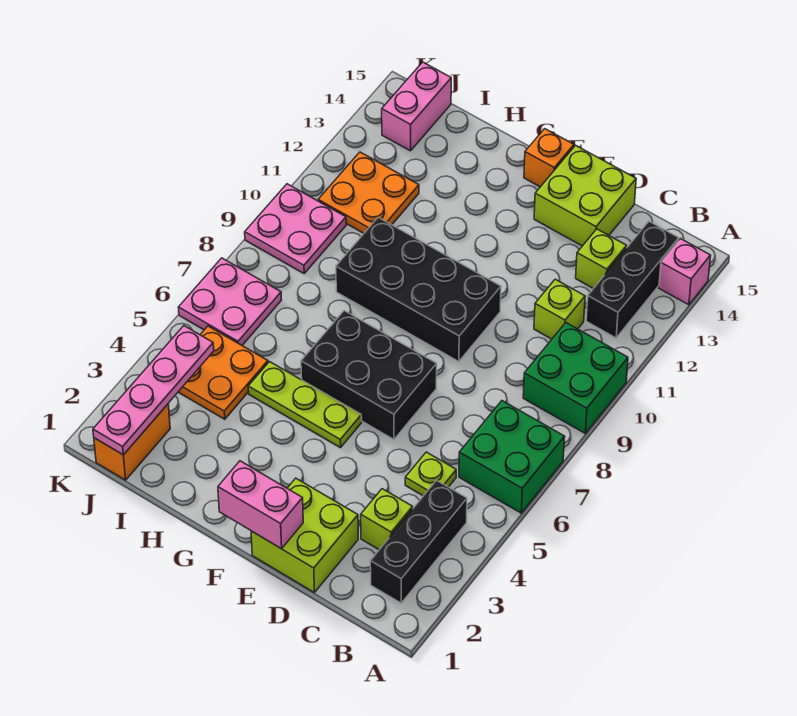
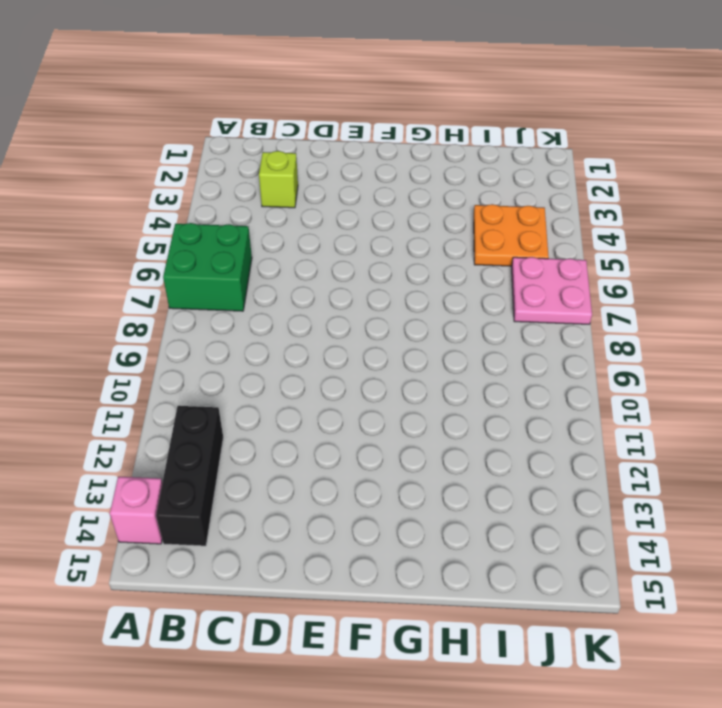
none -> green brick A9:B10 level 1
none -> black brick B2:B4 level 1
none -> lime plate C5 level 1

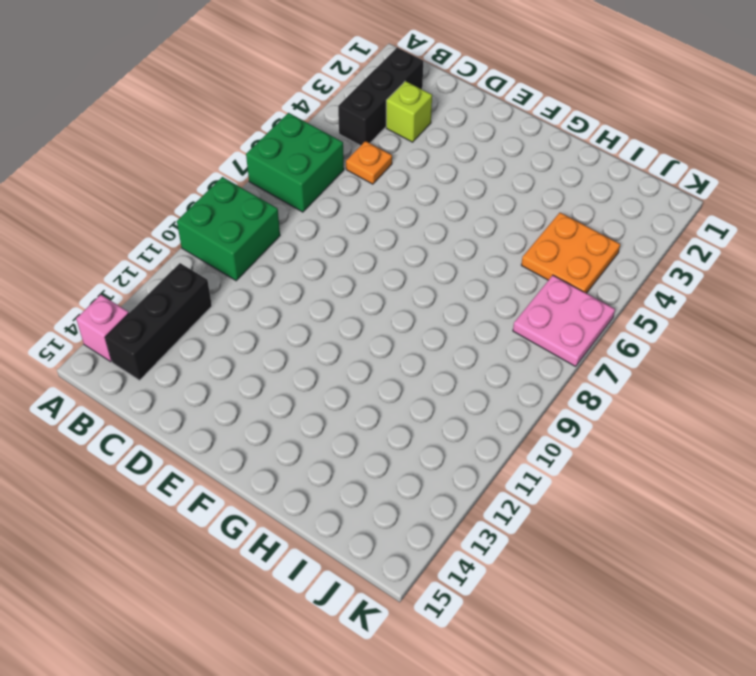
orange plate C5 level 1 -> lime plate C5 level 1
none -> lime brick C11 level 1
none -> lime brick C13 level 1
none -> lime brick D1:E2 level 1

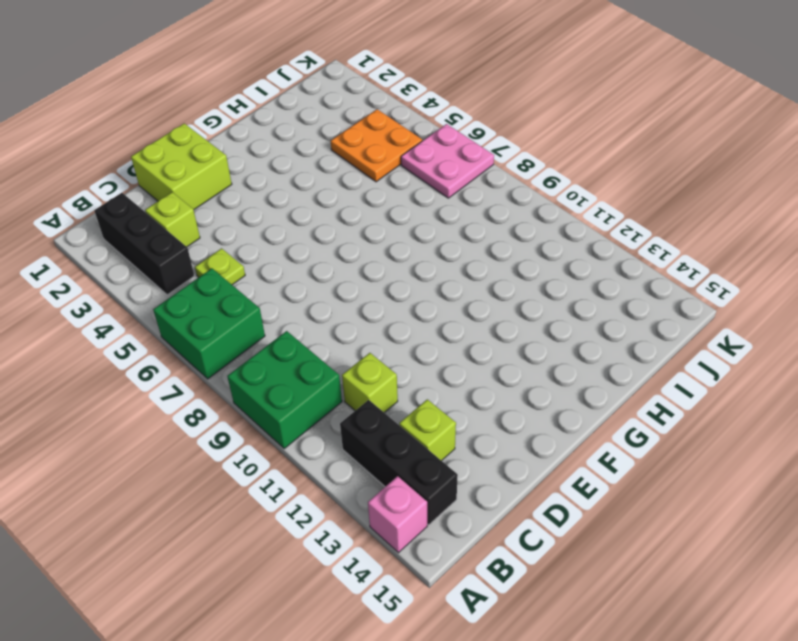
none -> lime brick D14:E15 level 1
none -> black brick E6:G7 level 1
none -> black brick E9:H10 level 1

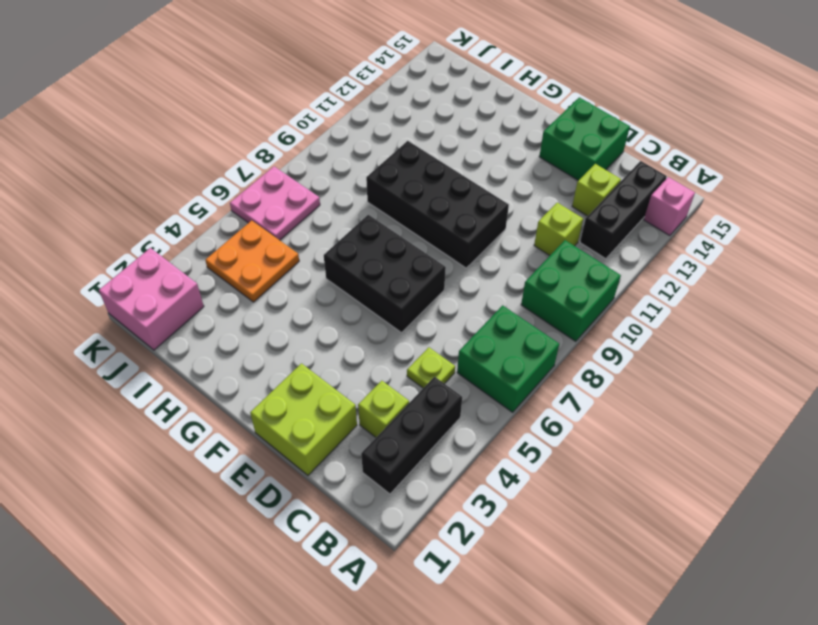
green brick D14:E15 level 1 -> lime brick D14:E15 level 1
pink brick J1:K2 level 1 -> orange brick J1:J2 level 1
none -> lime plate F5:H5 level 1
none -> orange brick F15 level 1
none -> orange plate I11:J12 level 1

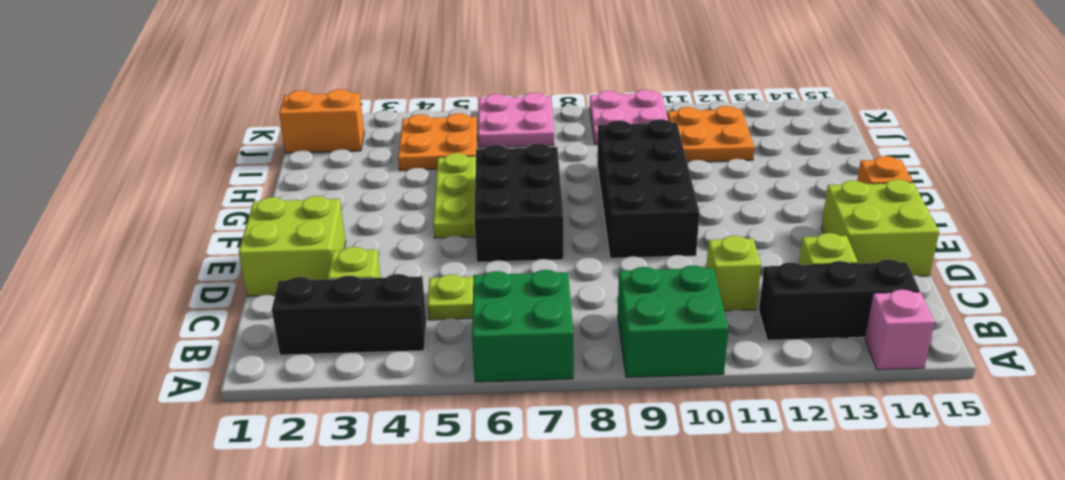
none -> pink brick J14:J15 level 1
none -> pink brick E1:F1 level 2
none -> pink plate J1:J4 level 2

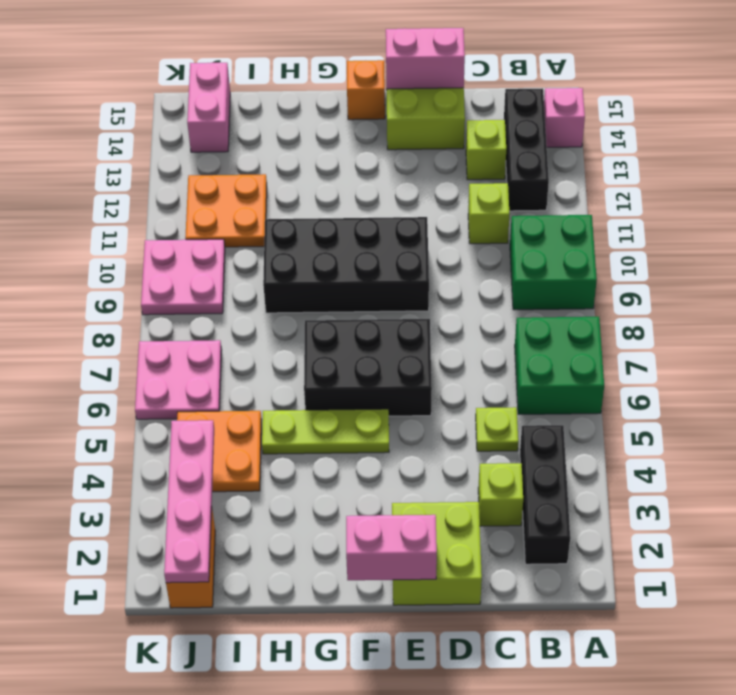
pink brick D15:E15 level 2 -> none

